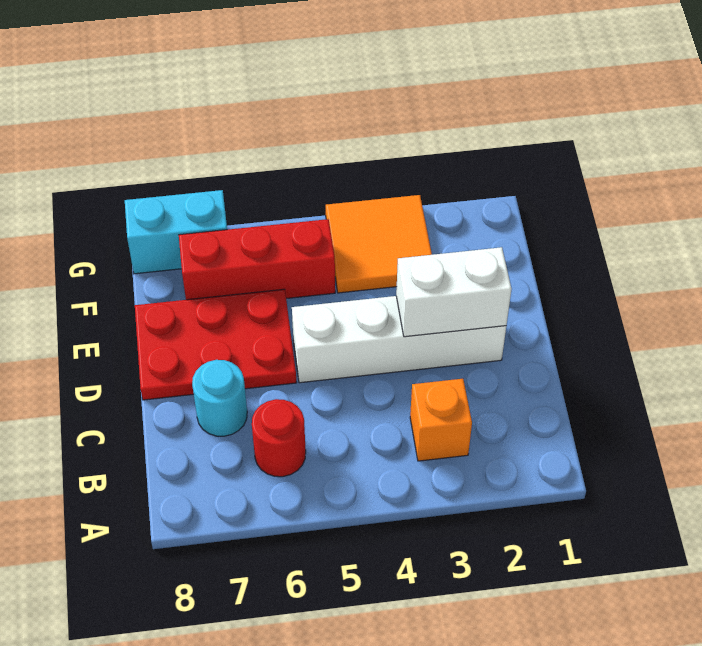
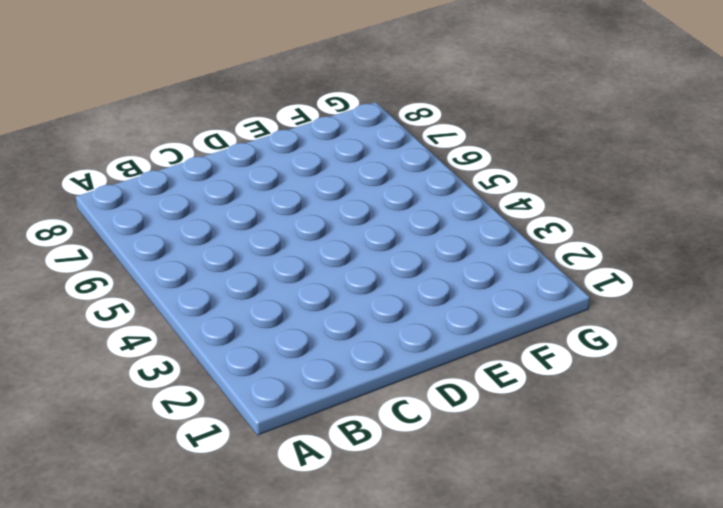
none -> orange brick B3 level 1
none -> red round brick B6 level 1

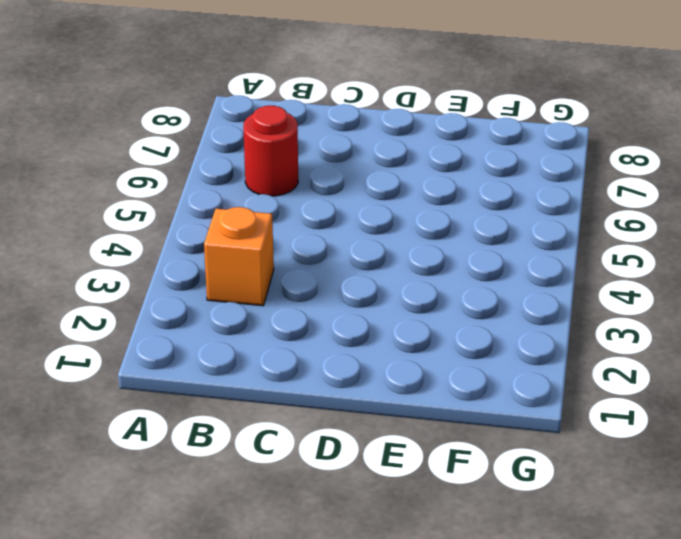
none -> cyan round brick C7 level 1
none -> white brick D2:D5 level 1

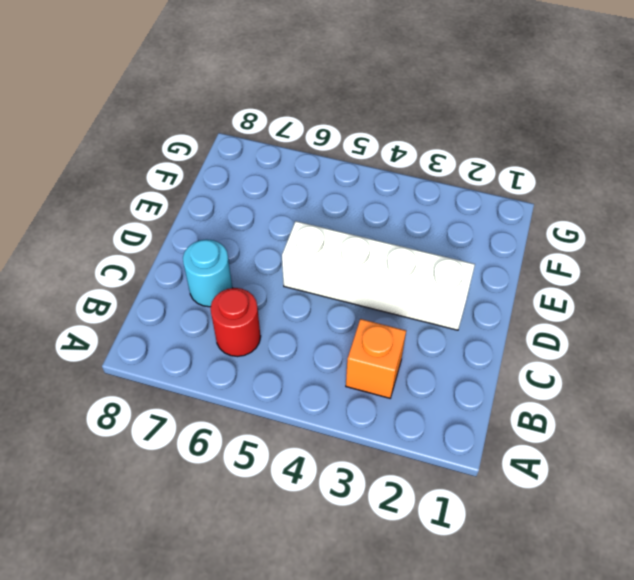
none -> red plate D6:E8 level 1
none -> orange tile F3:G4 level 1

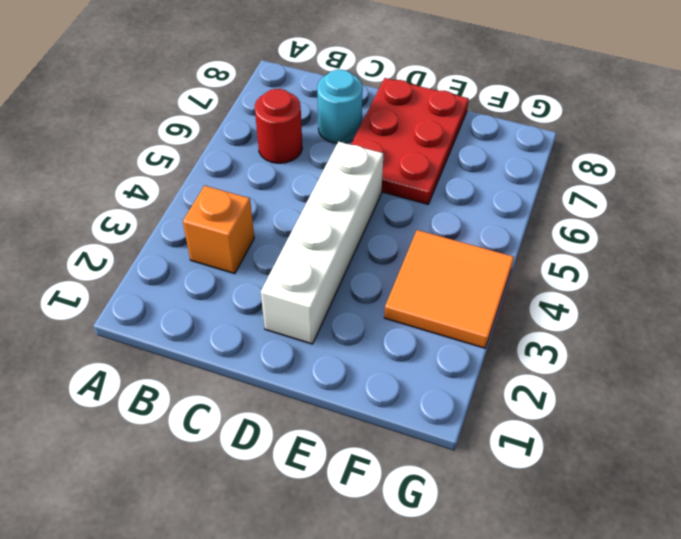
none -> red brick F5:F7 level 1
none -> cyan brick G7:G8 level 1

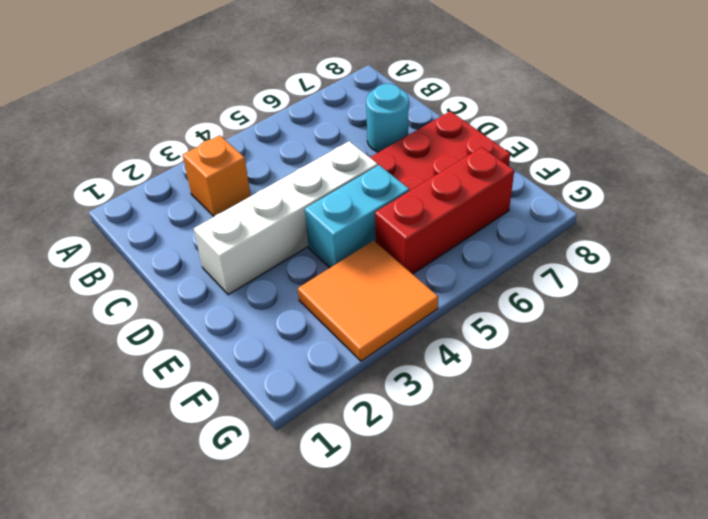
cyan brick E4:E5 level 1 -> cyan brick G7:G8 level 1
none -> red round brick B6 level 1
none -> white brick D2:D3 level 2

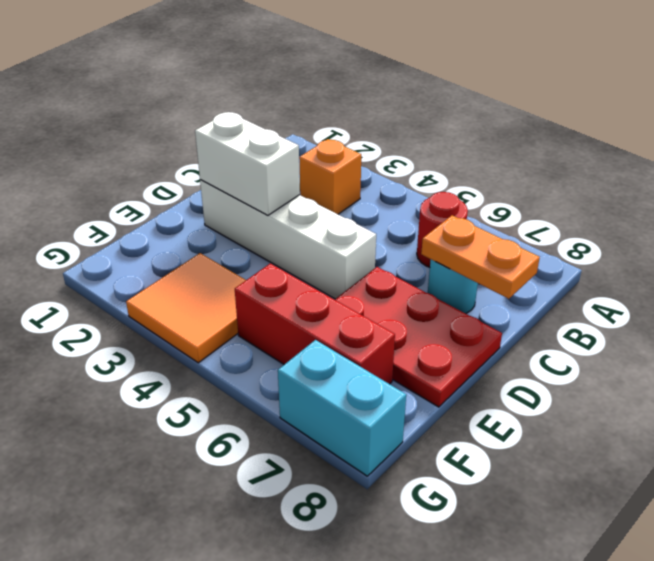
orange plate C7:C8 level 2 -> none

